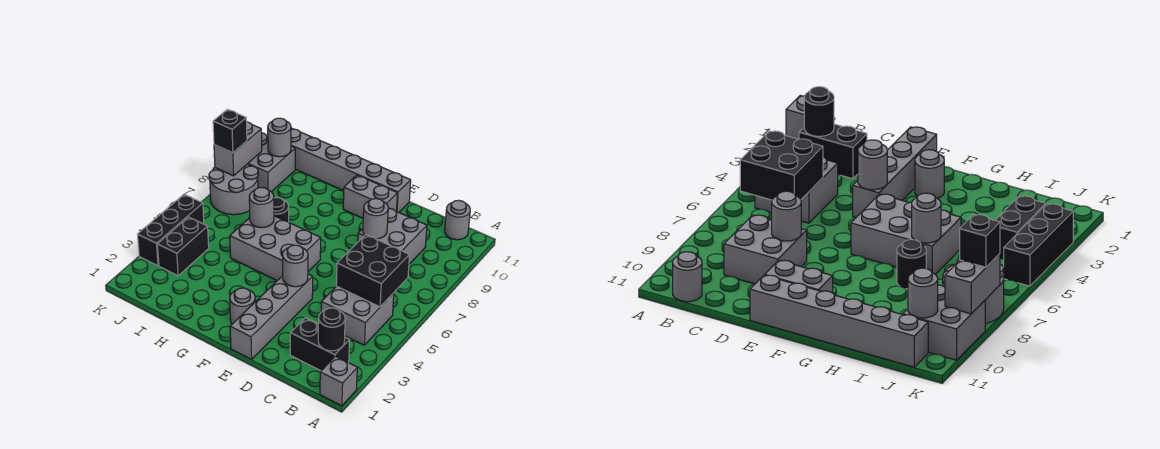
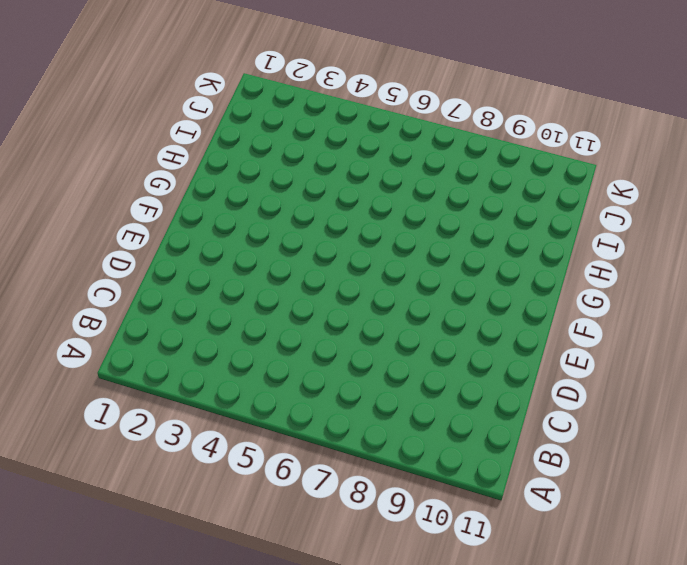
none -> grey brick A1 level 1
none -> black brick B2:C2 level 1
none -> grey brick B4:C5 level 1

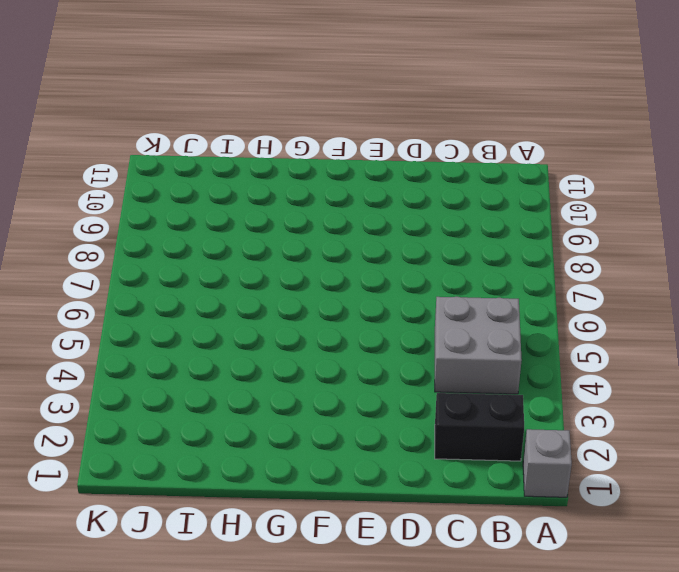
none -> grey round brick B11 level 1
none -> grey brick C8:D9 level 1
none -> grey brick E1:E4 level 1

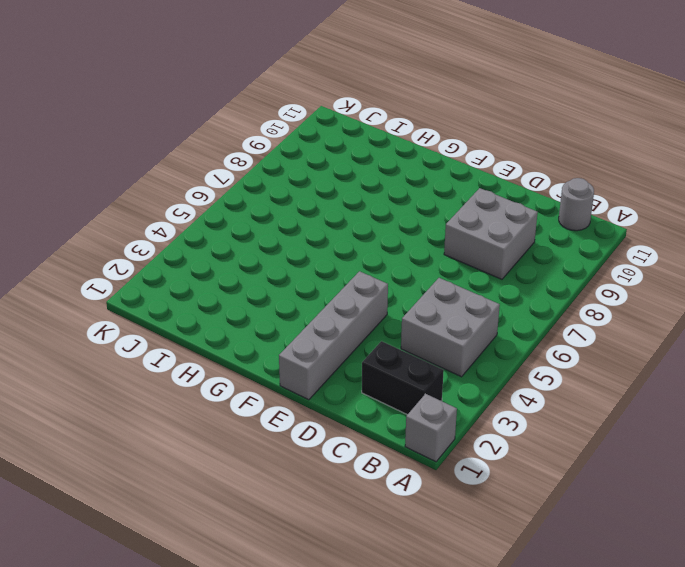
none -> grey brick E10:F10 level 1
none -> grey brick E11:J11 level 1
none -> grey round brick F2 level 1

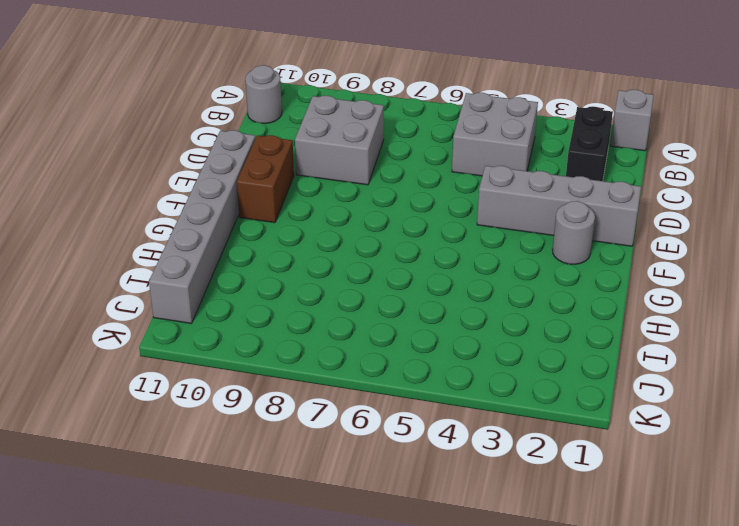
brown brick E10:F10 level 1 -> grey brick E10:F10 level 1
none -> grey brick F5:H6 level 1
none -> black round brick H7 level 1
none -> black brick J3:J4 level 1

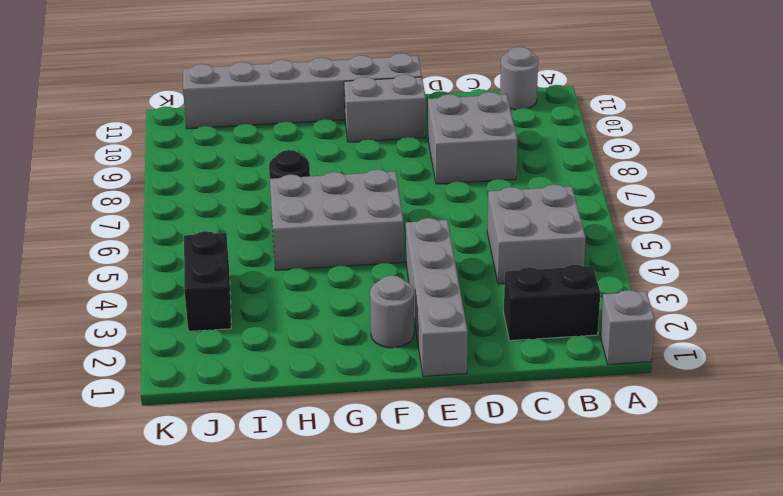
none -> grey round brick J7:K8 level 1
none -> grey brick J9:K10 level 1
none -> black brick K3:K5 level 1

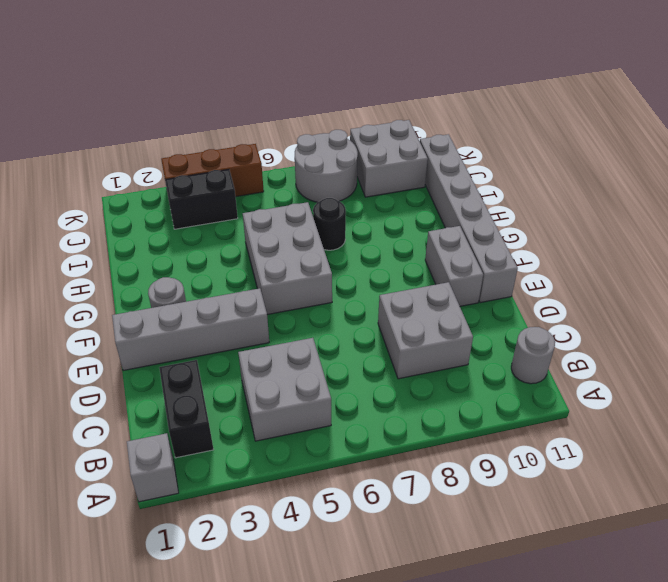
brown brick K3:K5 level 1 -> black brick K3:K5 level 1
none -> black round brick B2 level 2
none -> black brick B5:C6 level 2
none -> grey round brick D8 level 2

